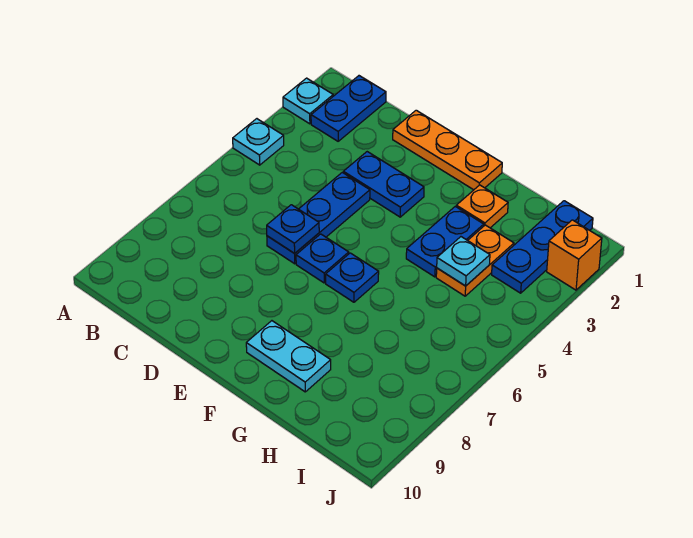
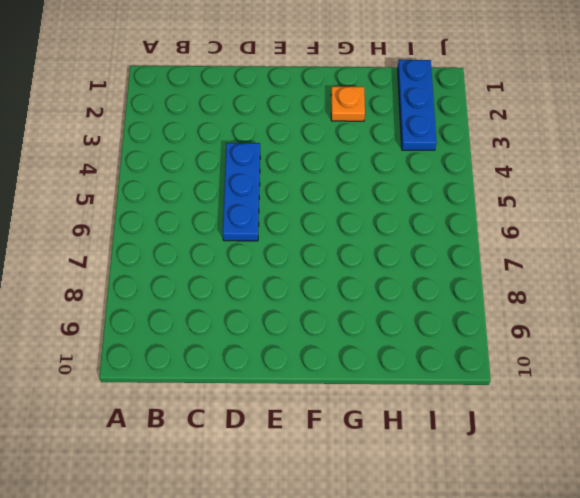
none -> cyan plate A2 level 1
none -> cyan plate A4 level 1
none -> blue plate B1:B2 level 1

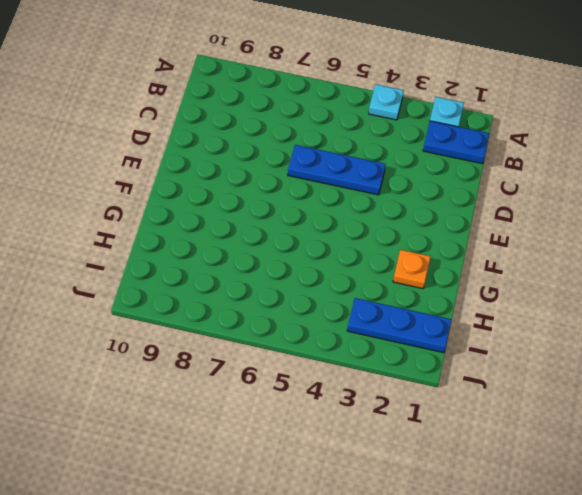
none -> orange plate D1:F1 level 1
none -> blue plate D3:E3 level 1
none -> blue plate E6 level 1

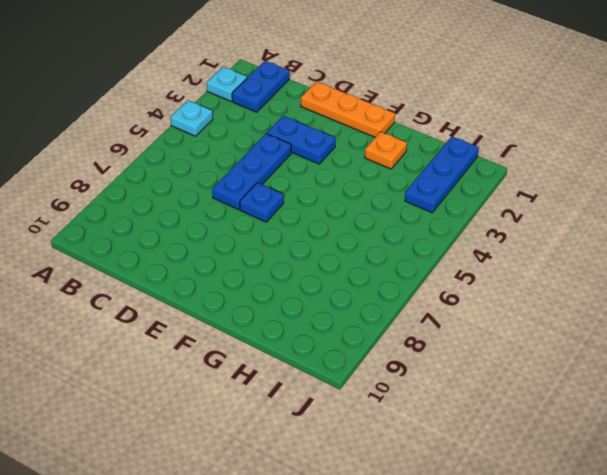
none -> blue plate F6 level 1
none -> cyan plate F9:G9 level 1
none -> blue plate G3:G4 level 1

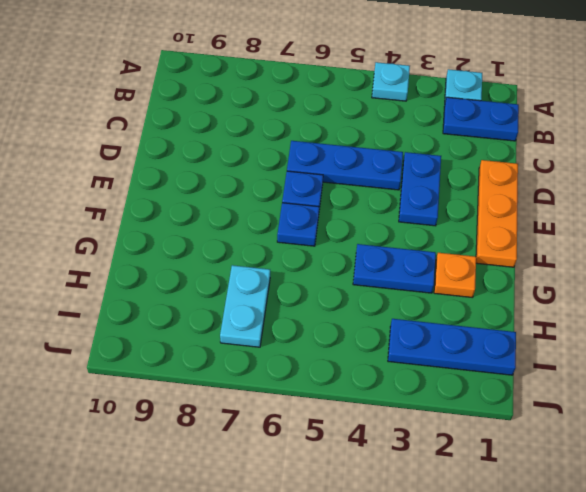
cyan plate H7:I7 level 1 -> cyan plate F9:G9 level 1
none -> orange plate H3:H4 level 1
none -> orange brick J2 level 1
none -> blue plate D6 level 2

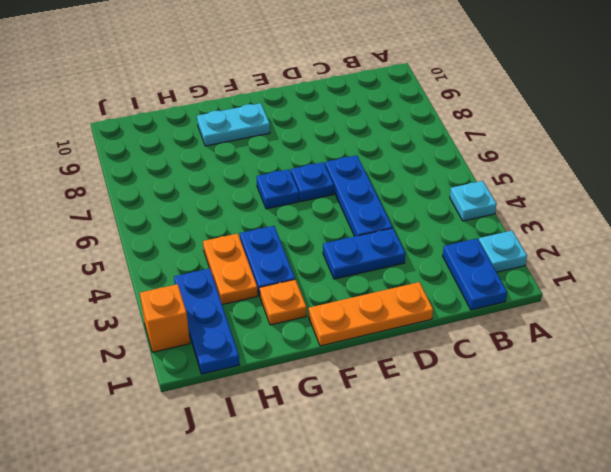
none -> blue plate D6 level 2
none -> cyan plate H4 level 2

